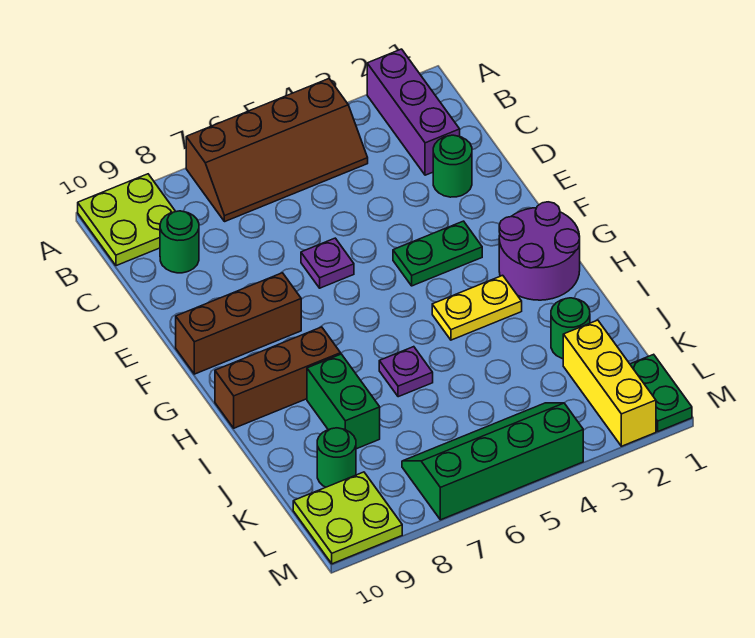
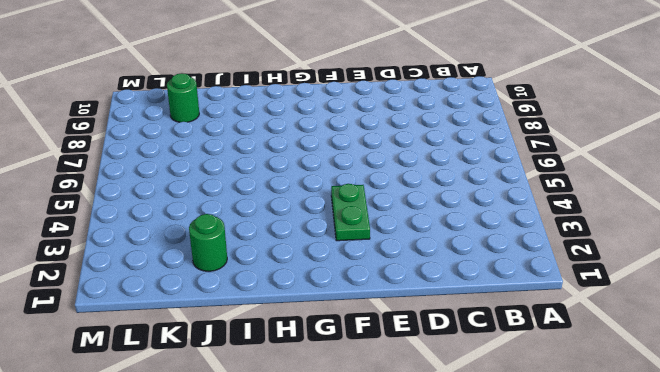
none -> purple brick A2:C2 level 1
none -> brown slope A4:B7 level 1 top A
none -> lime plate A9:B10 level 1

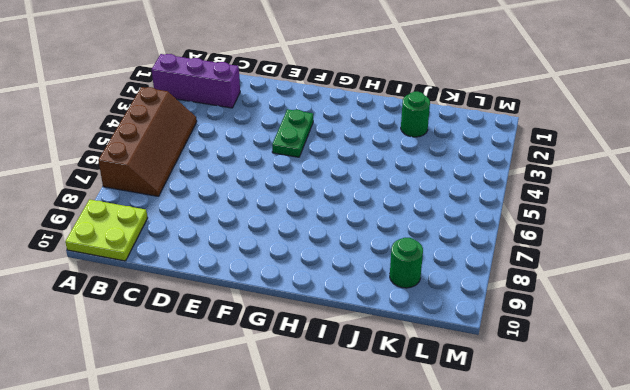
none -> green round brick C9 level 1
none -> green round brick D2 level 1
none -> purple plate E6 level 1

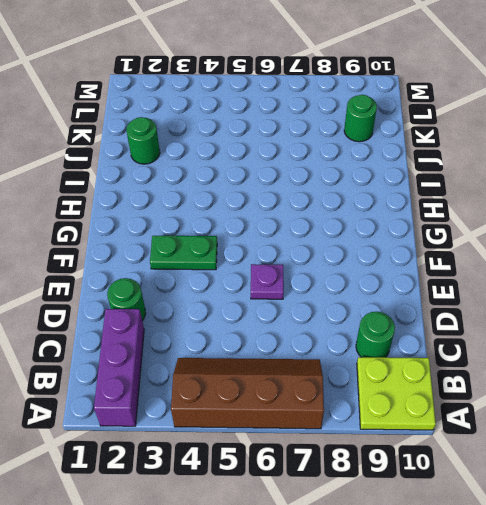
none -> brown brick F8:F10 level 1
none -> purple round brick G1:H2 level 1
none -> yellow plate H3:H4 level 1

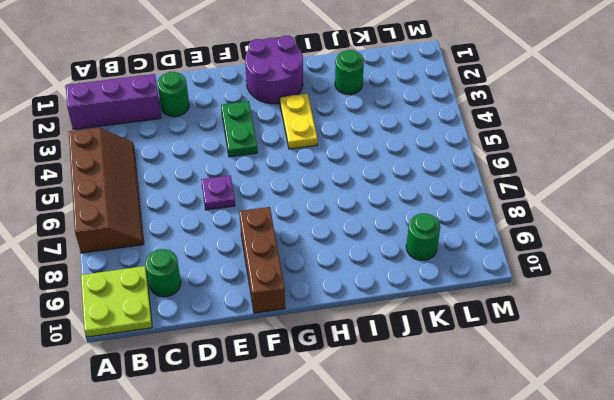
none -> brown brick H8:H10 level 1
none -> purple plate I6 level 1
none -> green brick I8:J8 level 1

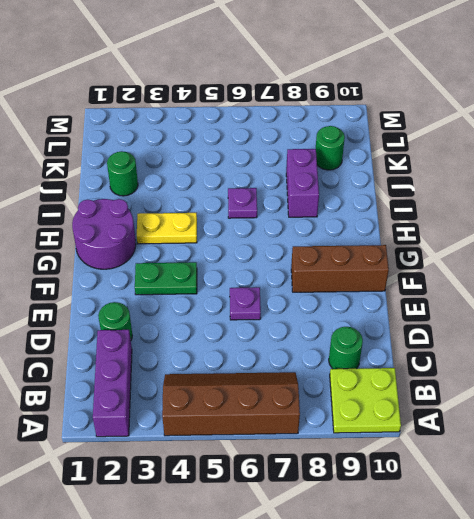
purple brick I8:J8 level 1 -> green brick I8:J8 level 1
none -> brown brick H8:H10 level 1
none -> yellow brick K2:M2 level 1
none -> green plate L1:M1 level 1

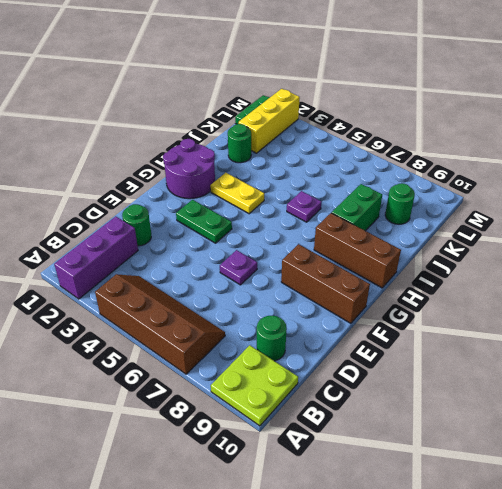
none -> green slope L4:M7 level 1 top M
none -> lime plate L9:M10 level 1

